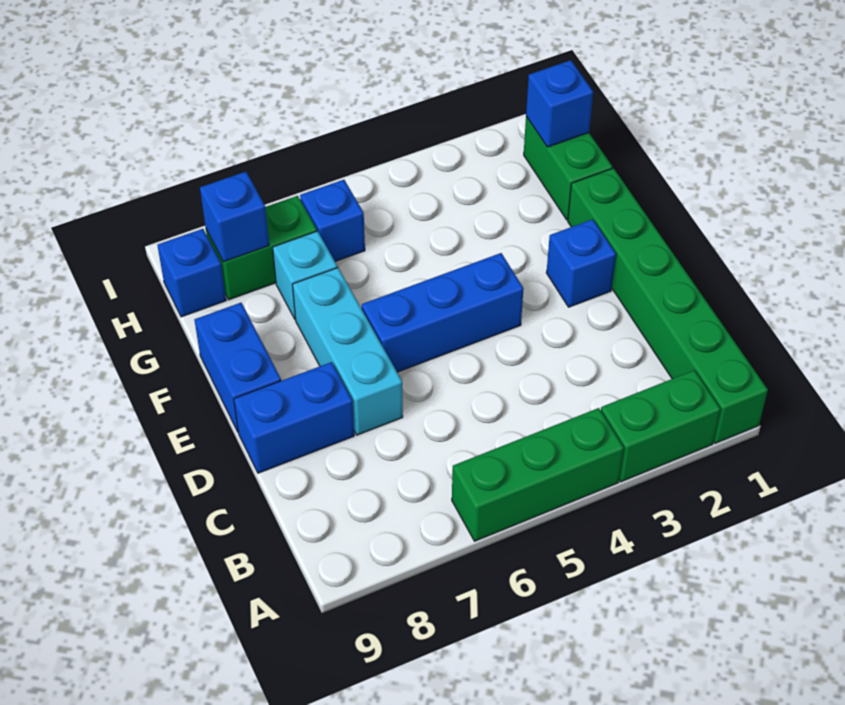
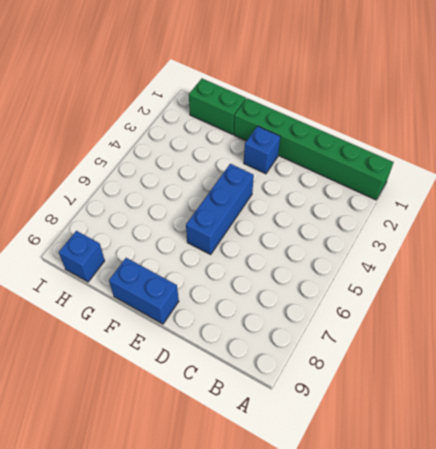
none -> green brick A2:A3 level 1
none -> green brick A4:A6 level 1
none -> cyan brick D7:F7 level 1

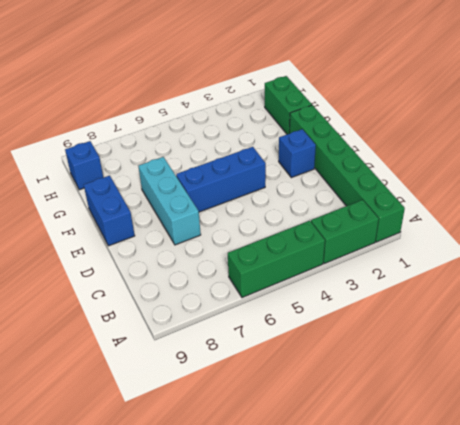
none -> blue brick D8:D9 level 1
none -> cyan brick G7 level 1
none -> blue brick H6 level 1

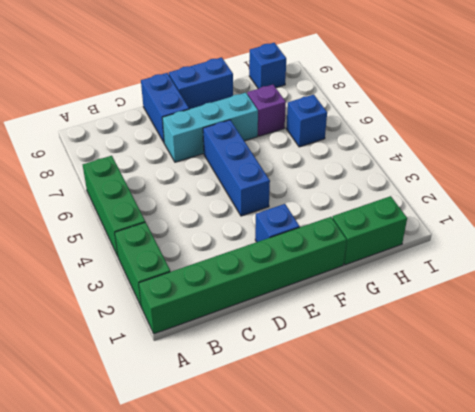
purple brick G7 level 1 -> cyan brick G7 level 1
none -> green brick H7:H8 level 1
none -> blue brick H1 level 2
none -> blue brick H8 level 2

